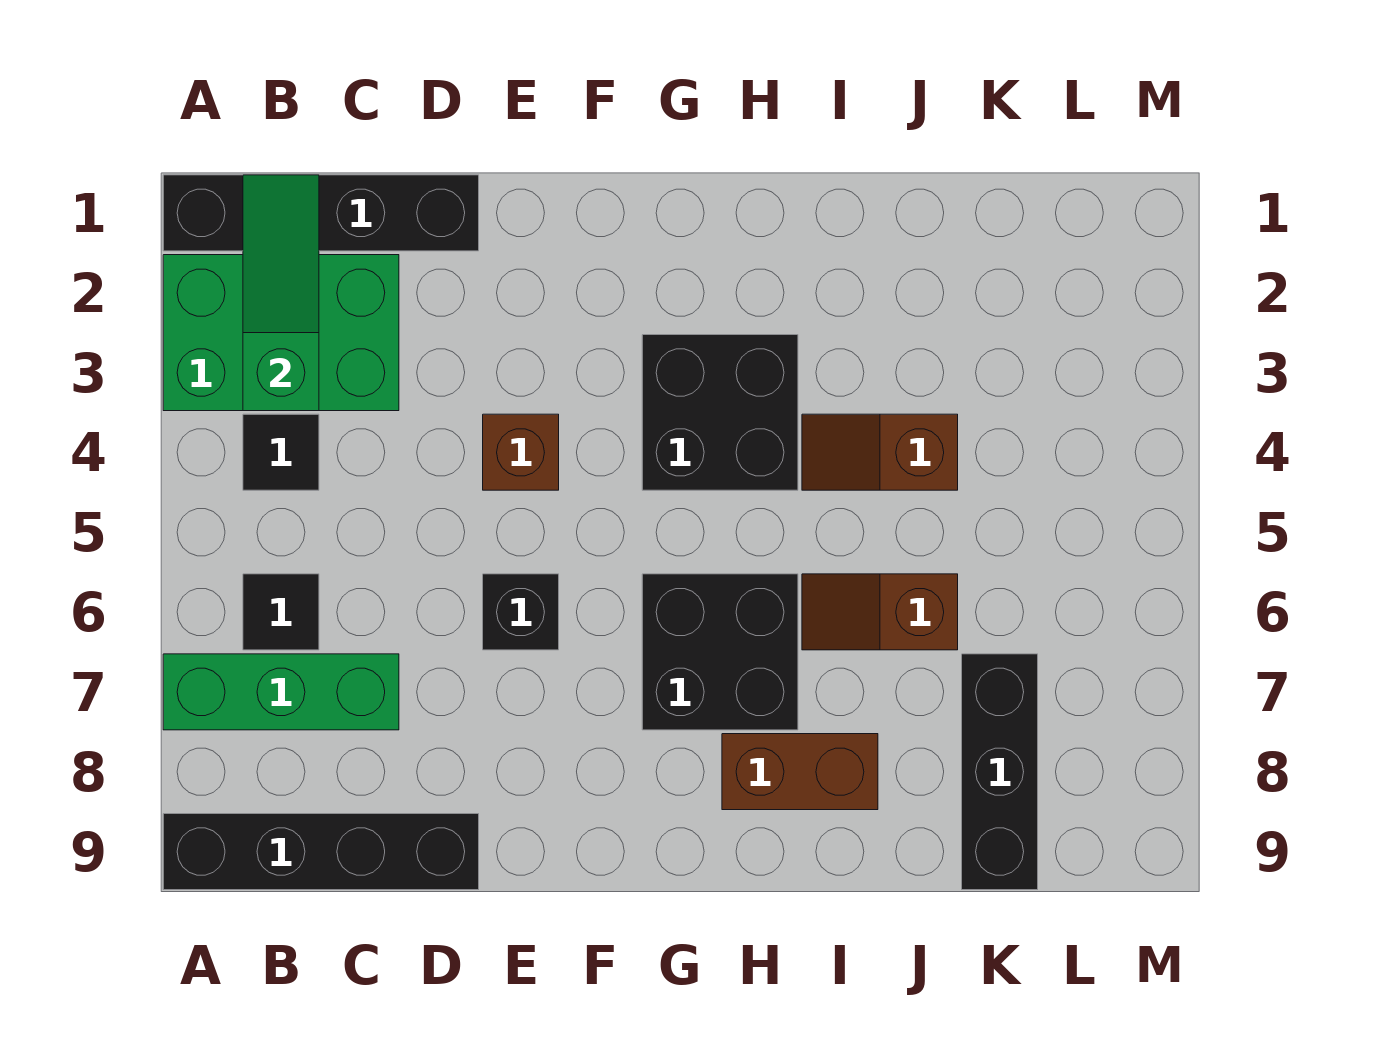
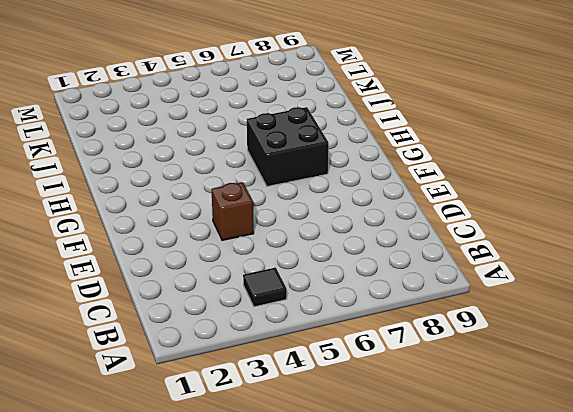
none -> black brick A1:D1 level 1
none -> green brick A2:C3 level 1
none -> green brick A7:C7 level 1

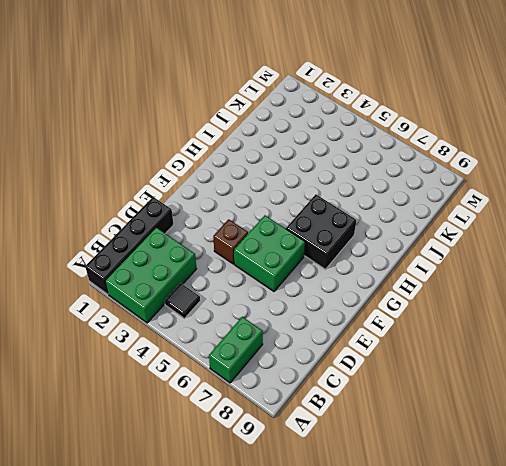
green brick A7:B7 level 1 -> green brick A7:C7 level 1
green brick E5:F6 level 1 -> black brick E6 level 1
none -> black brick A9:D9 level 1
none -> black tile B6 level 1
none -> black brick G3:H4 level 1

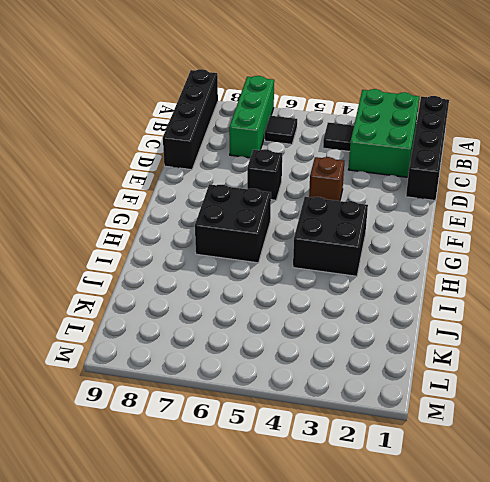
none -> brown brick H8:I8 level 1
none -> brown slope I4:J4 level 1 top J
none -> brown slope I6:J6 level 1 top J

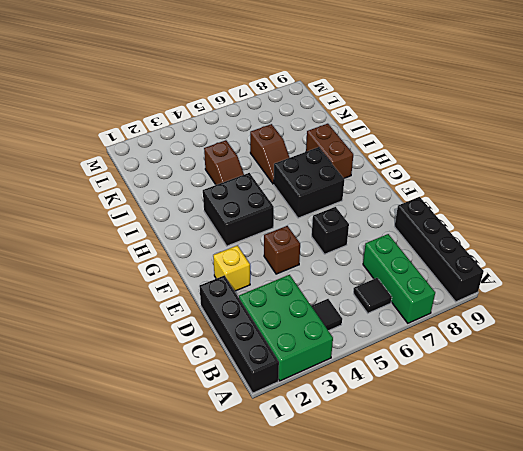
yellow brick E2 level 1 -> none
none -> black brick K7:K9 level 1
none -> green slope B1:B3 level 2 top 3

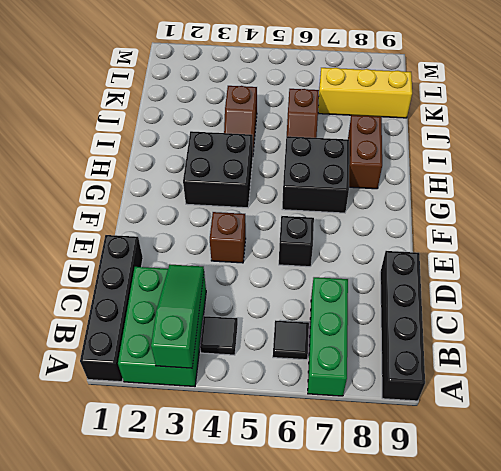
green slope A3:C3 level 2 top A -> green slope B1:B3 level 2 top 3
yellow brick K7:K9 level 1 -> black brick K7:K9 level 1

